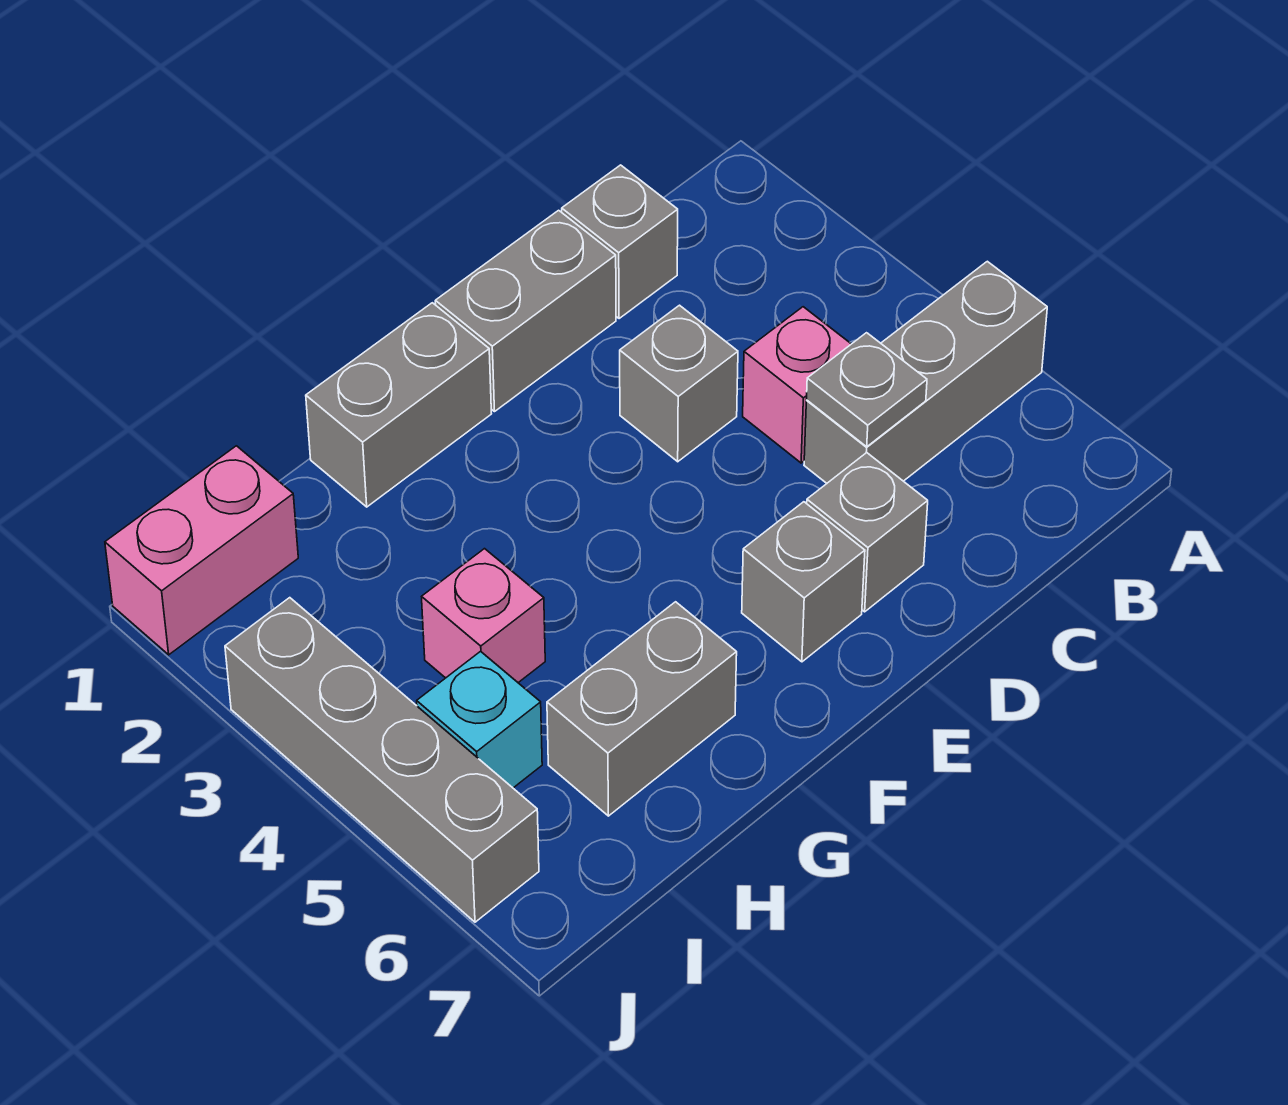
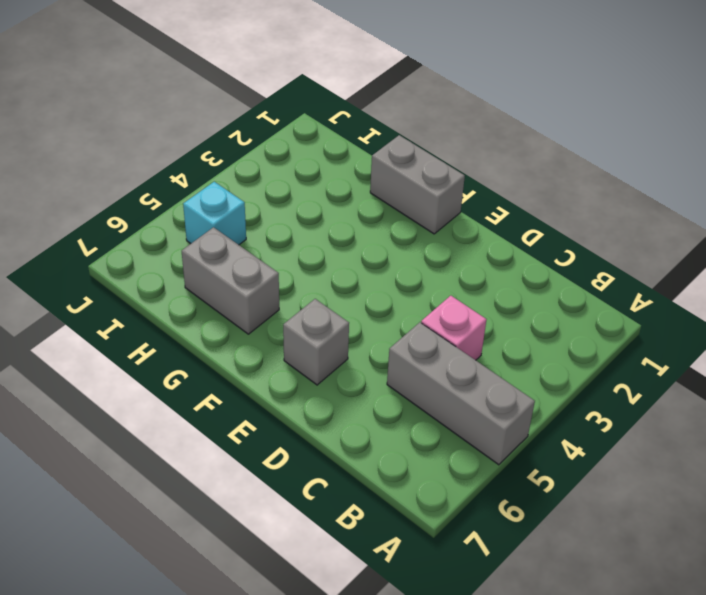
none -> grey brick C1 level 1
none -> grey brick D1:E1 level 1
none -> grey brick D3 level 1

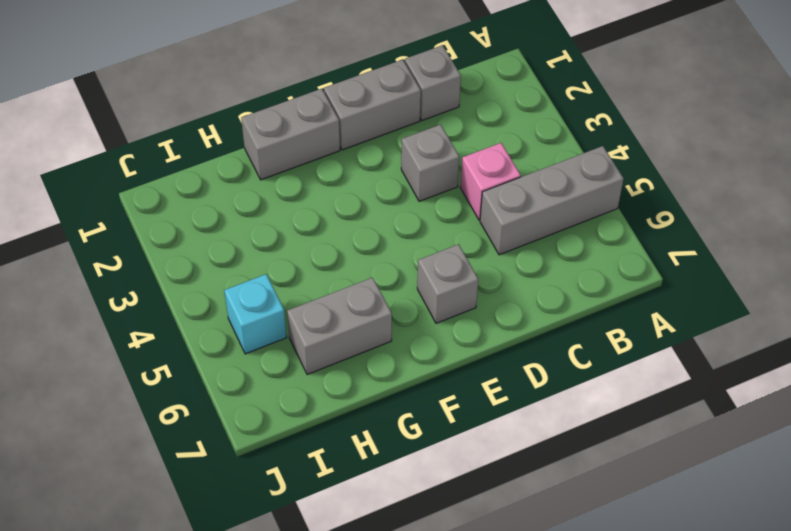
none -> grey brick D6 level 1
none -> pink brick H4 level 1
none -> pink brick I1:J1 level 1

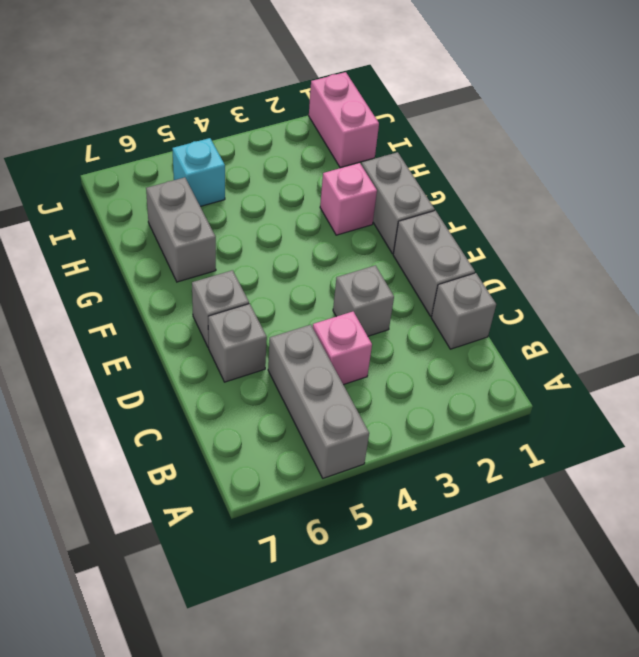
pink brick G2 level 1 -> pink brick H4 level 1
none -> grey brick J3:J6 level 1
none -> grey plate C5 level 2

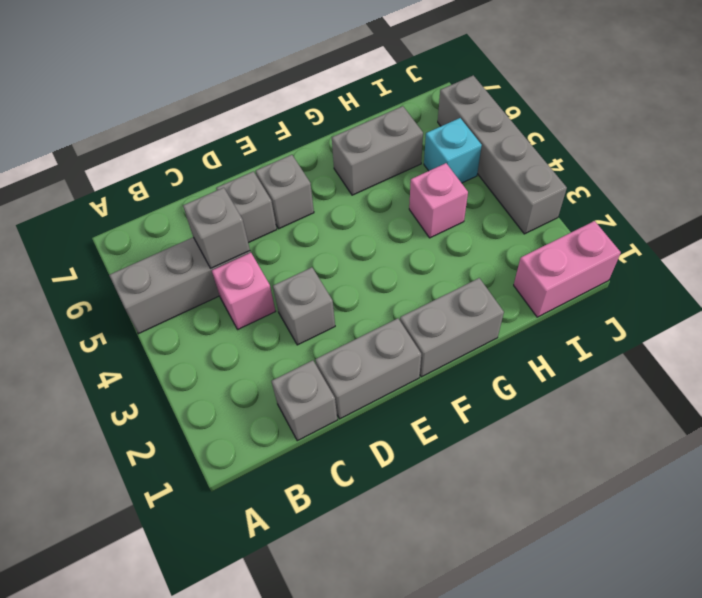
grey brick C5 level 2 -> grey plate C5 level 2

